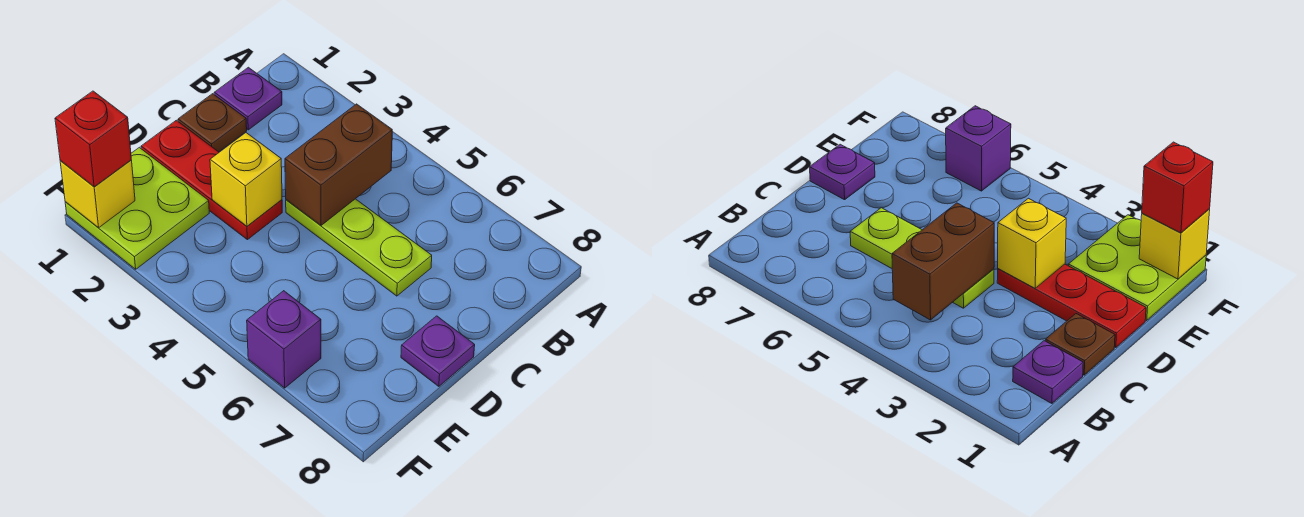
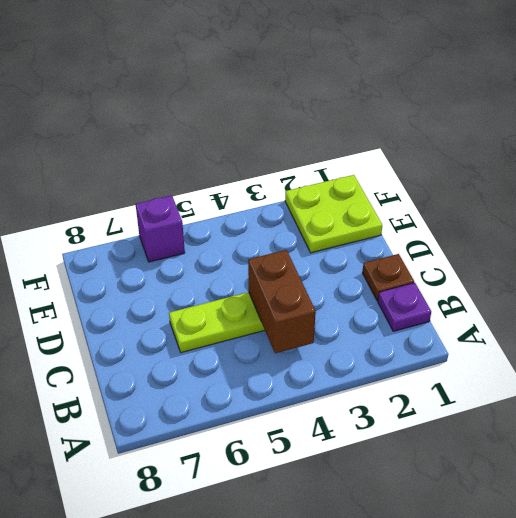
none -> red plate D1:D3 level 1
none -> purple plate D8 level 1

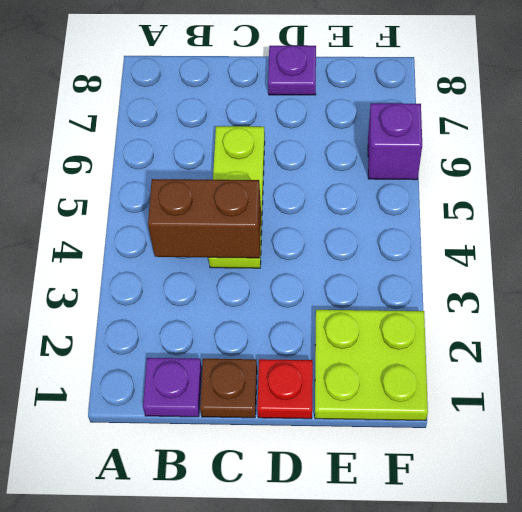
red plate D1 level 1 -> red plate D1:D3 level 1
none -> yellow brick D3 level 2
none -> yellow brick F1 level 2

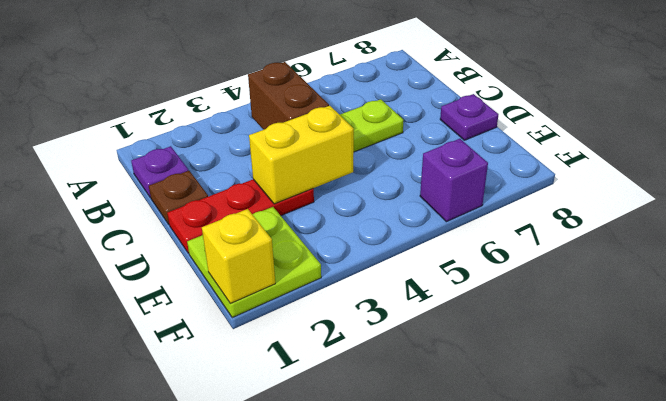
yellow brick D3:D4 level 2 -> yellow brick D3 level 2
none -> red brick F1 level 3

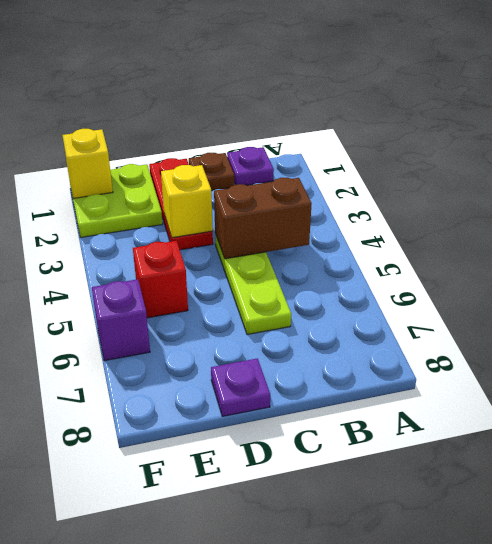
red brick E5 level 1 -> red brick F1 level 3

